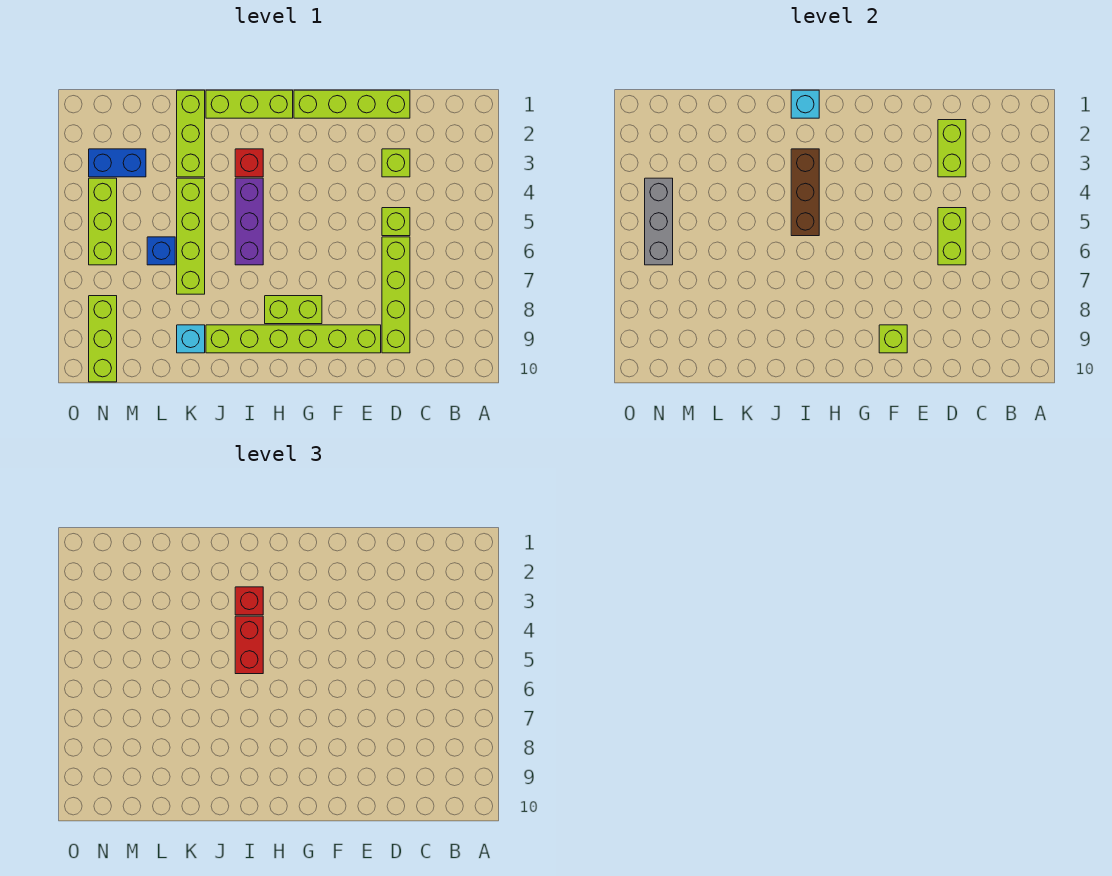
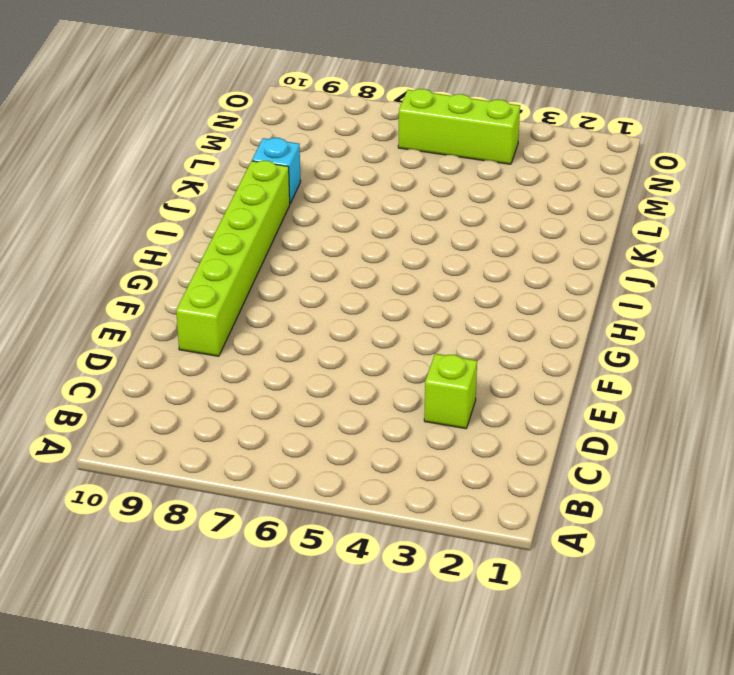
none -> lime brick D1:G1 level 1
none -> lime brick D5 level 1
none -> lime brick D6:D9 level 1

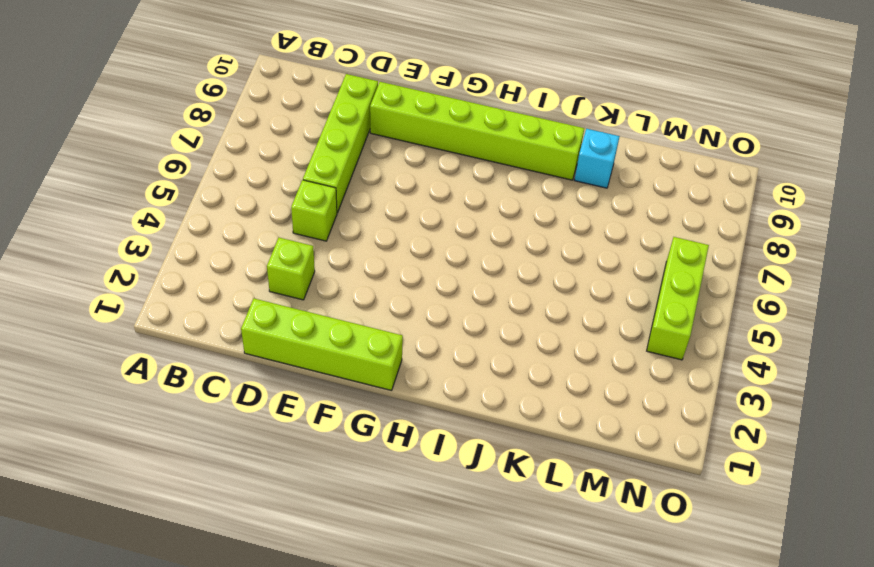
none -> lime brick G8:H8 level 1
none -> lime brick H1:J1 level 1
none -> red brick I3 level 1

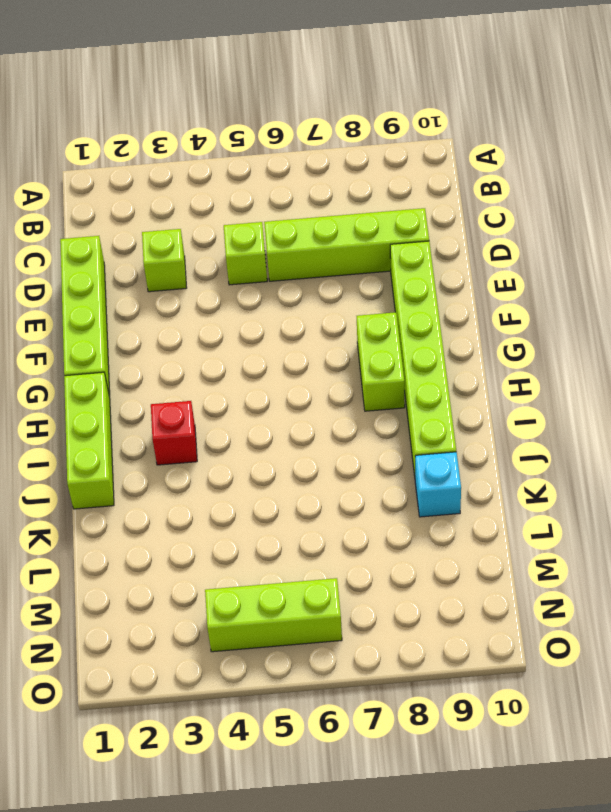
none -> purple brick I4:I6 level 1
none -> lime brick K1:K3 level 1
none -> lime brick K4:K7 level 1

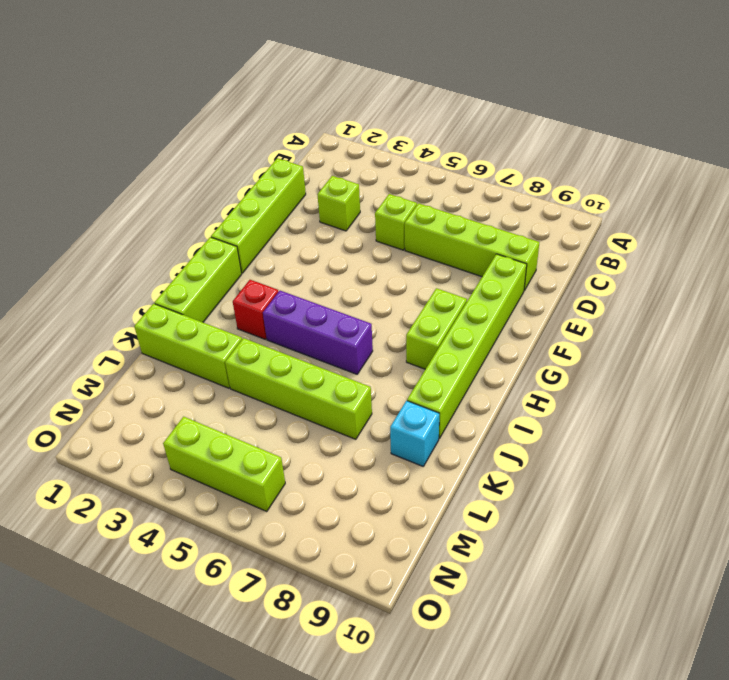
none -> blue brick L6 level 1
none -> blue brick M3:N3 level 1
none -> lime brick N8:N10 level 1

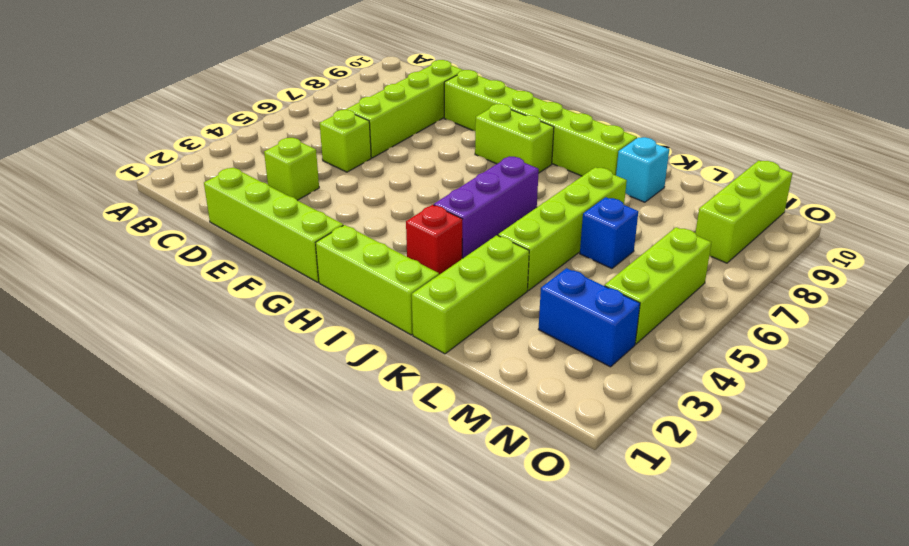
none -> lime brick D2:D3 level 2
none -> lime brick D5:D6 level 2
none -> lime brick F9 level 2

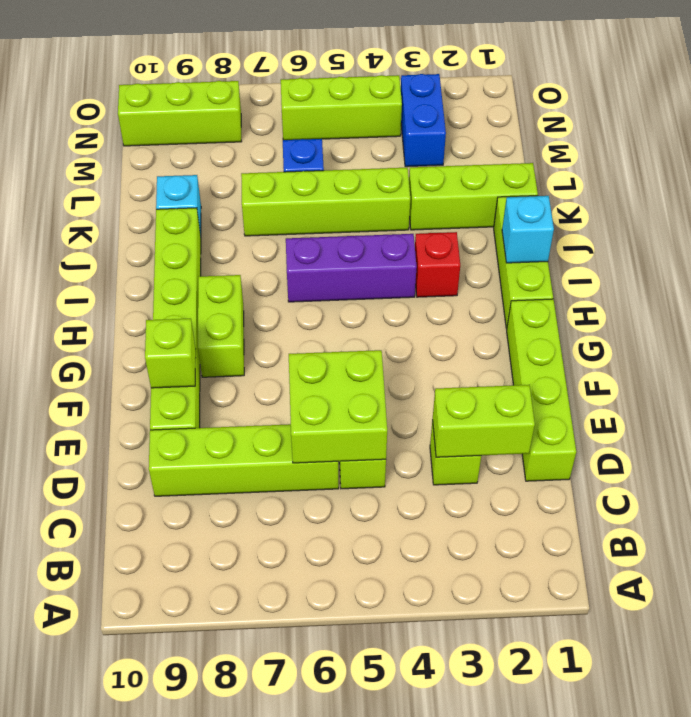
lime brick D5:E6 level 2 -> lime brick D5:D6 level 2
none -> brown brick I3:I5 level 2
none -> grey brick N4:N6 level 2
none -> red brick I3 level 3

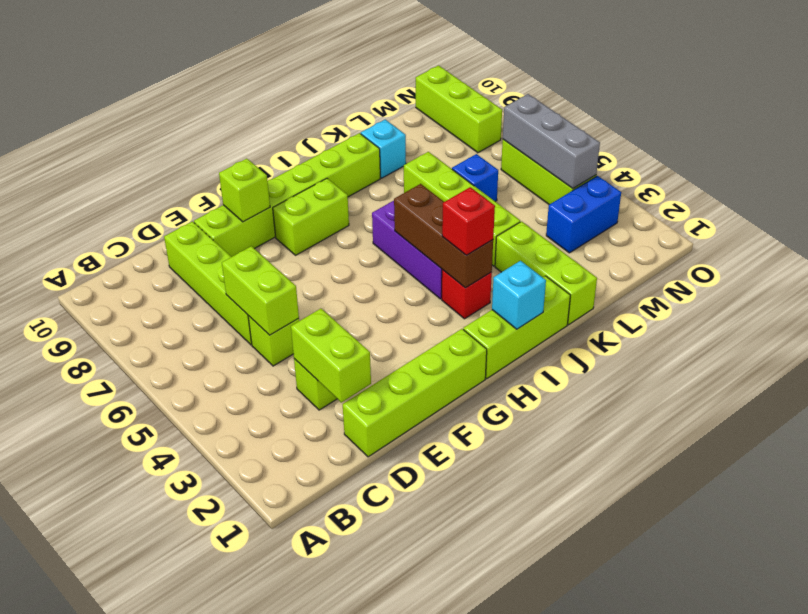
none -> red brick I4:I5 level 3

